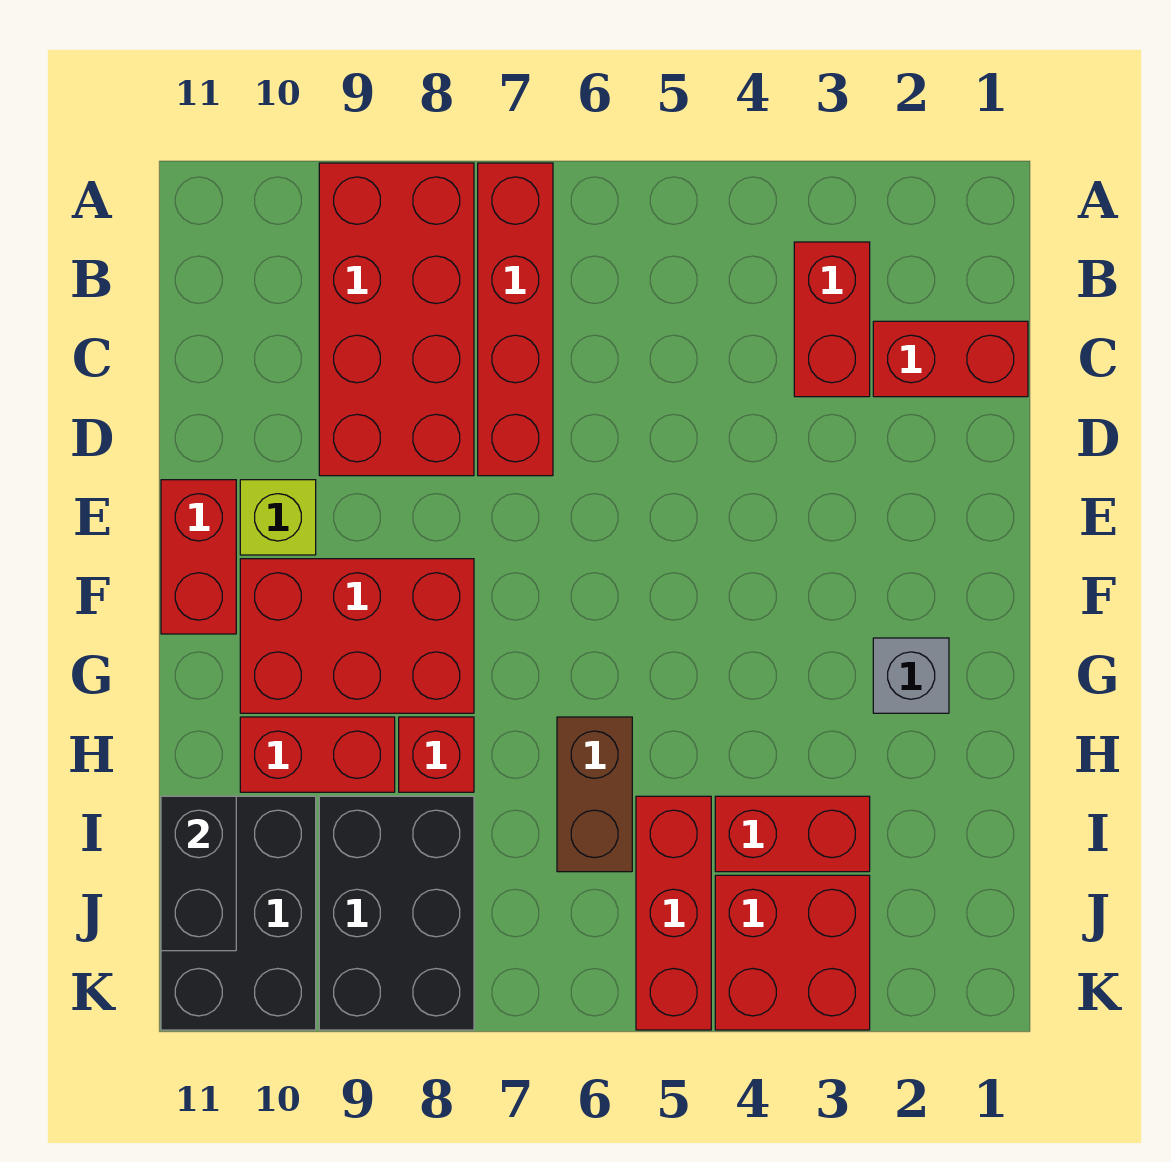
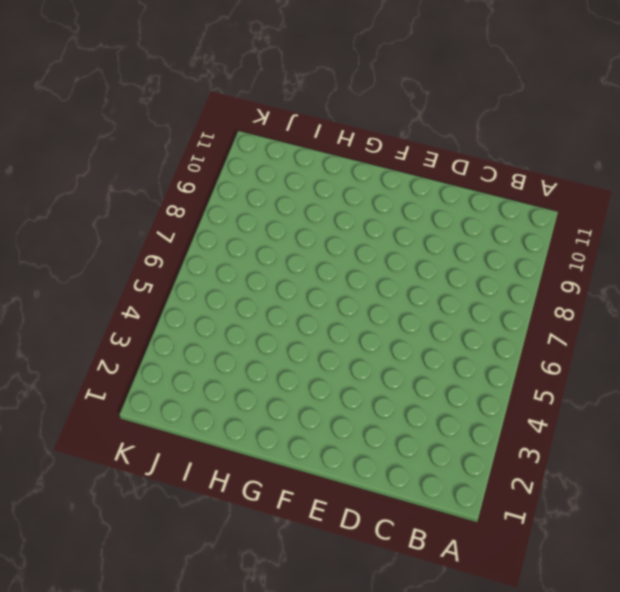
none -> red brick A7:D7 level 1
none -> red brick A8:D9 level 1
none -> red brick B3:C3 level 1

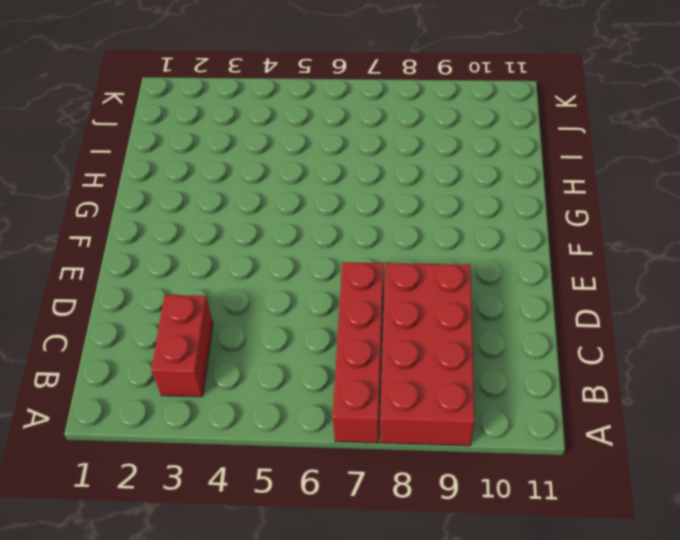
none -> red brick C1:C2 level 1
none -> lime brick E10 level 1
none -> red brick E11:F11 level 1

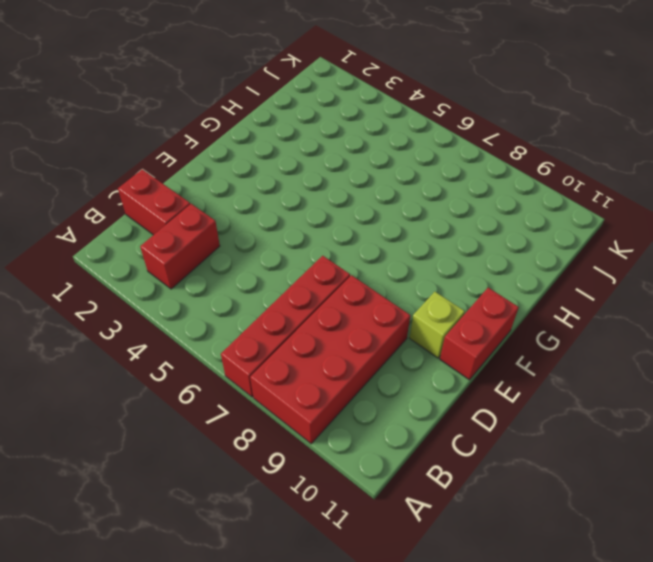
none -> red brick F8:G10 level 1
none -> grey brick G2 level 1
none -> brown brick H6:I6 level 1

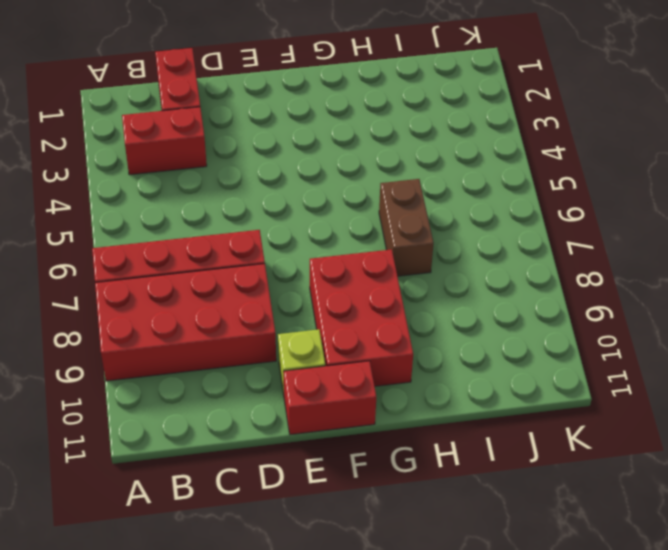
brown brick H6:H7 level 1 -> brown brick H6:I6 level 1
none -> grey brick G2 level 1
none -> red brick H8 level 1
none -> red brick H9:H10 level 1

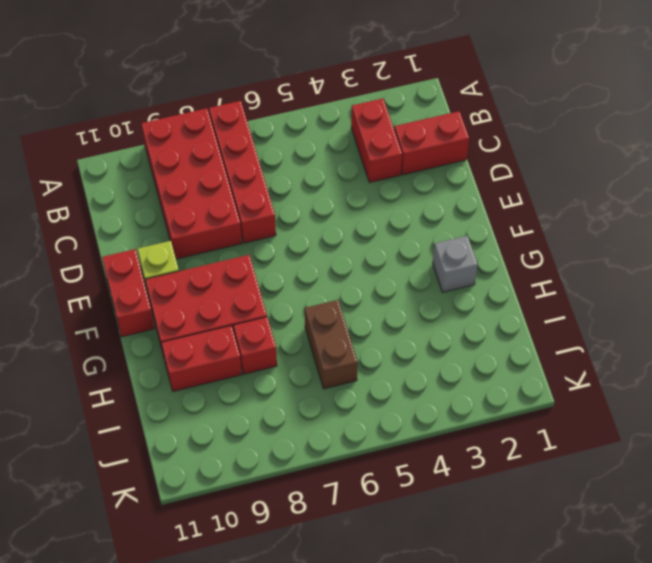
none -> red brick I3:I4 level 1
none -> red brick I5:K5 level 1
none -> black brick I8:K9 level 1

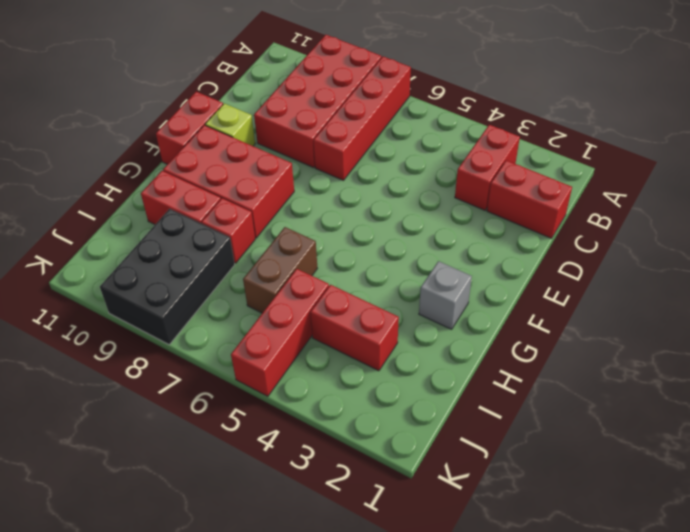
none -> black brick I10:K11 level 1
none -> red brick J3:K4 level 1
none -> black brick I11:J11 level 2

